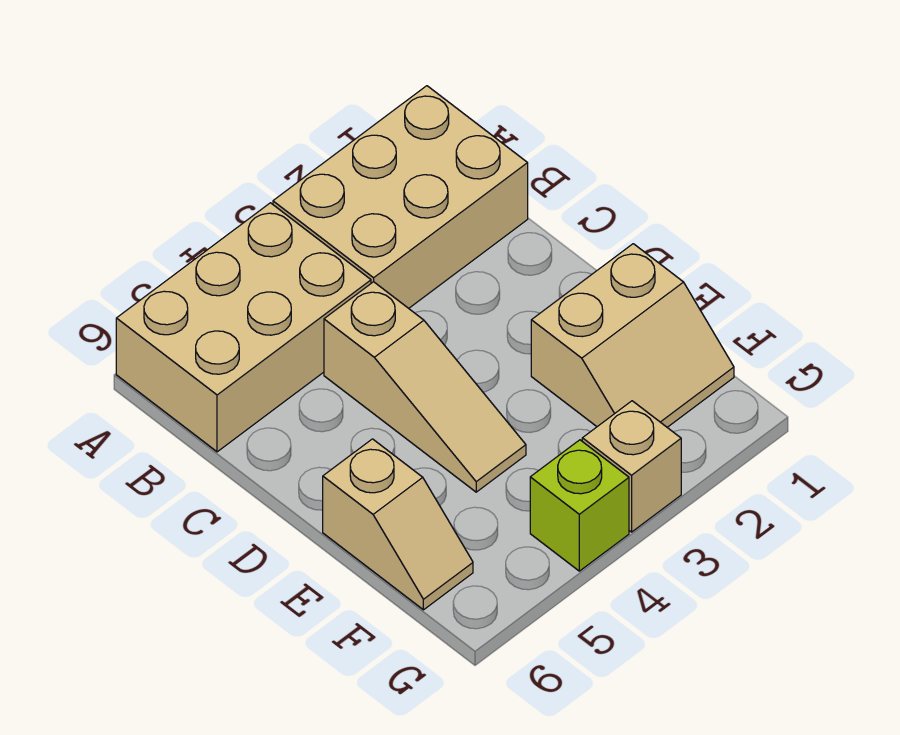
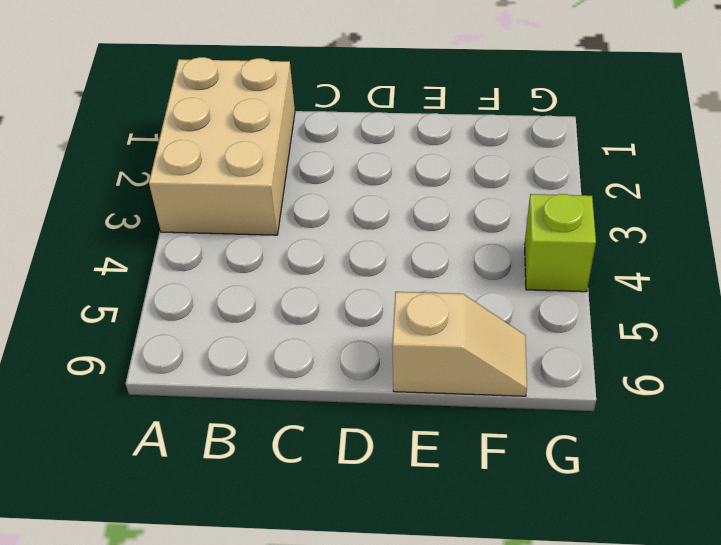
none -> tan brick A4:B6 level 1
none -> tan slope C4:E4 level 1 top C

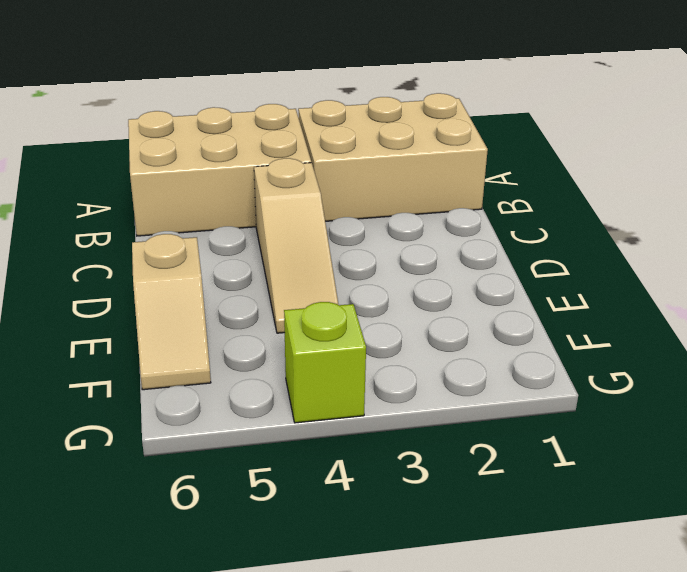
none -> tan slope E1:F2 level 1 top E
none -> tan brick G3 level 1

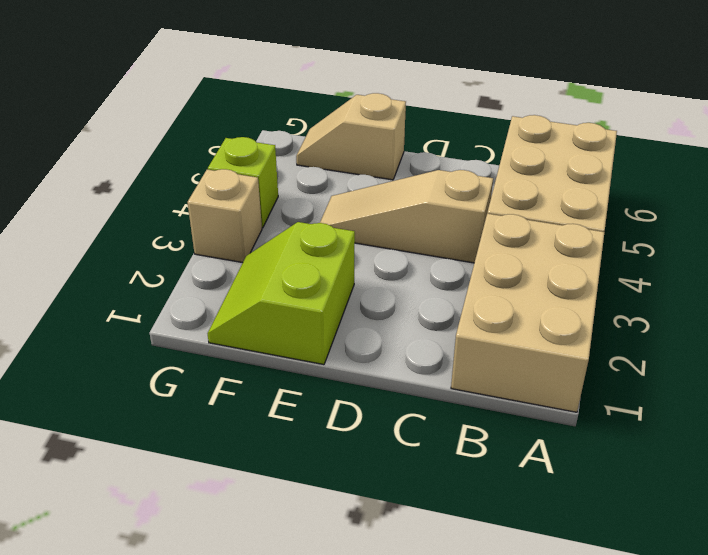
lime slope E1:F2 level 1 top E -> tan slope E1:F2 level 1 top E

